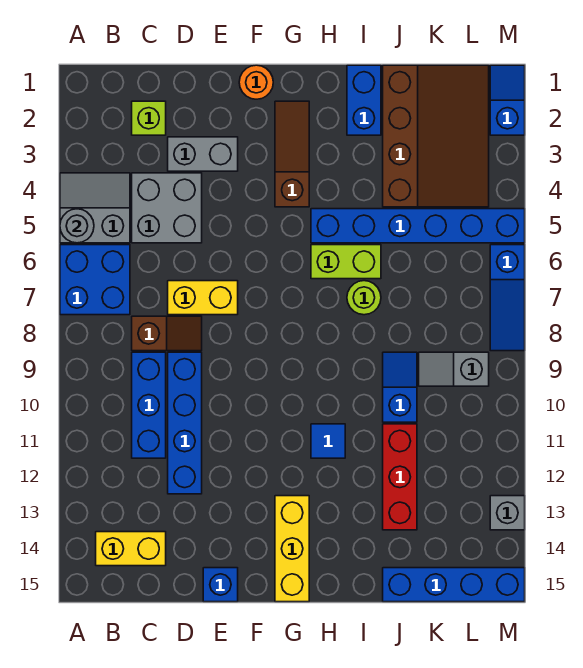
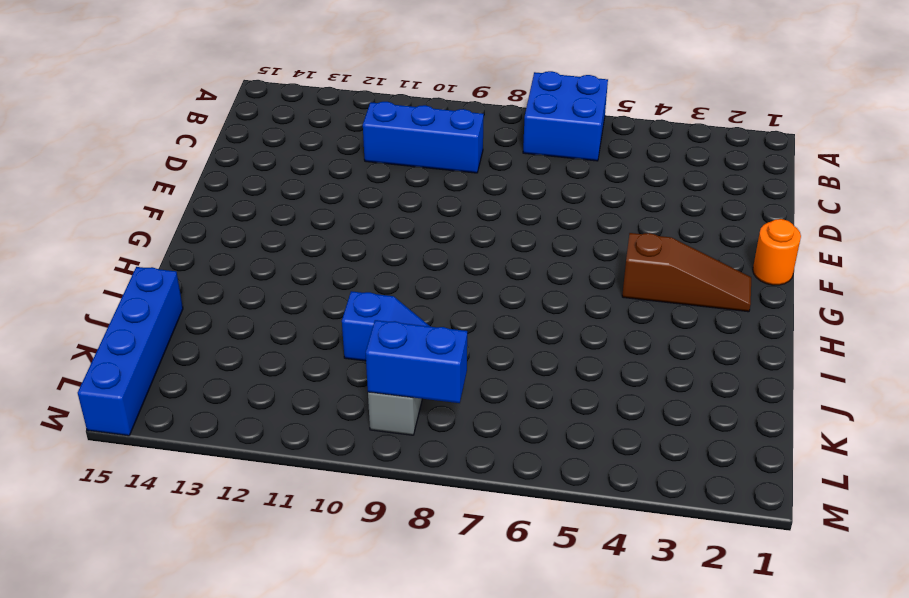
blue brick L8:L9 level 2 -> blue brick I1:I2 level 1
none -> grey slope A4:B5 level 1 top 5
none -> yellow brick B14:C14 level 1
none -> lime brick C2 level 1

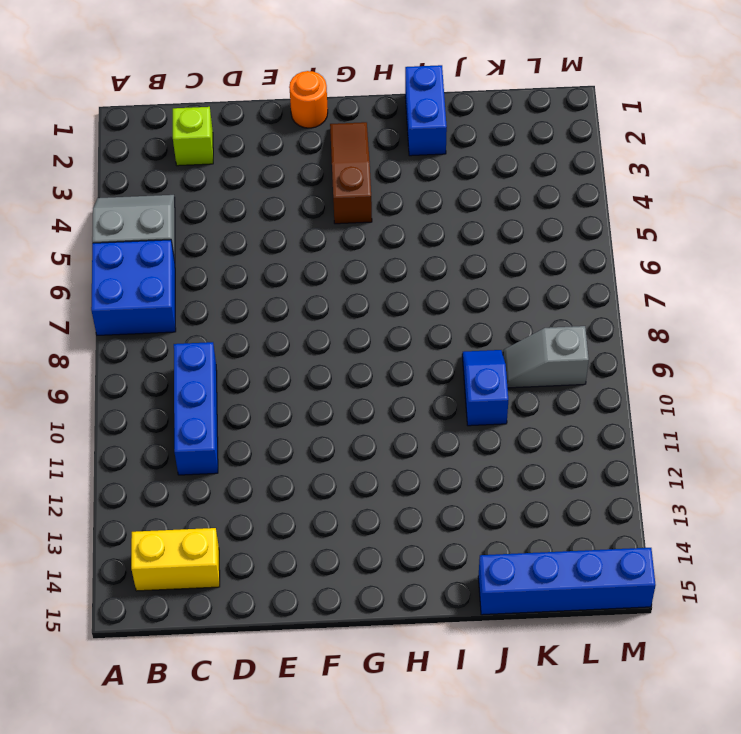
none -> grey brick C4:D5 level 1
none -> brown slope C8:D8 level 1 top C
none -> grey brick D3:E3 level 1

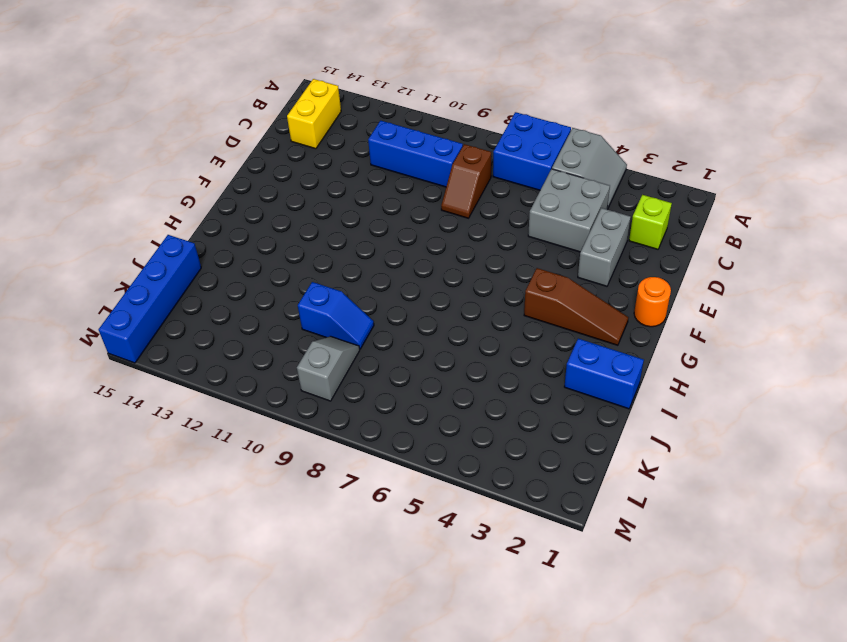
none -> yellow brick D7:E7 level 1
none -> blue brick D9:D12 level 1
none -> blue brick E15 level 1

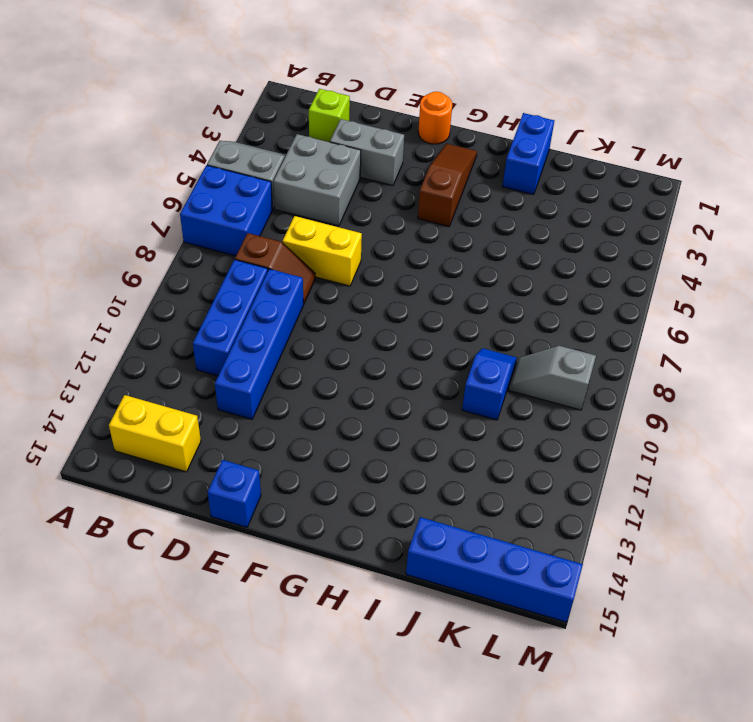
none -> yellow brick G13:G15 level 1
none -> blue brick H5:M5 level 1
none -> lime brick H6:I6 level 1

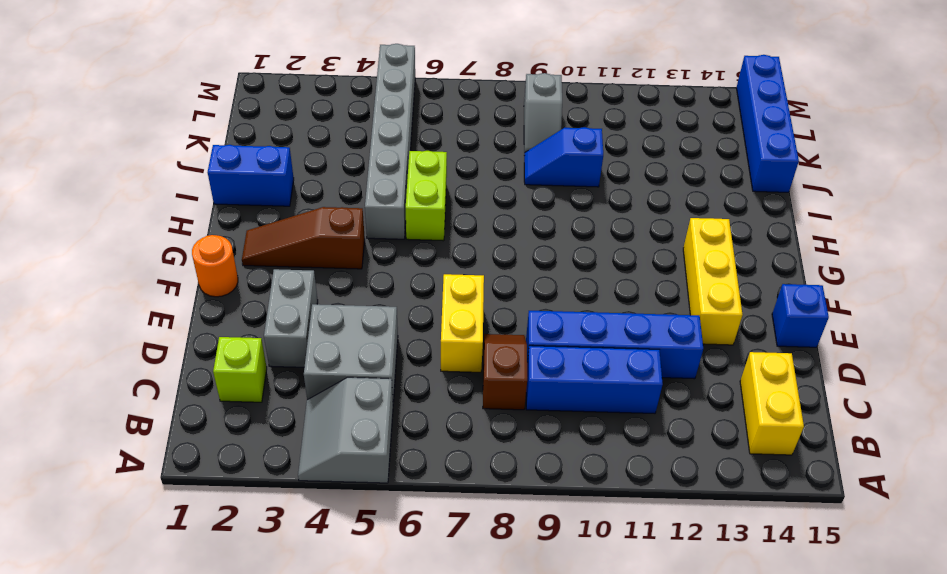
yellow brick E13:G13 level 1 -> yellow brick G13:G15 level 1
grey brick H5:M5 level 1 -> blue brick H5:M5 level 1
none -> blue brick A6:B7 level 1
none -> blue tile H11 level 1
none -> lime round brick I7 level 1

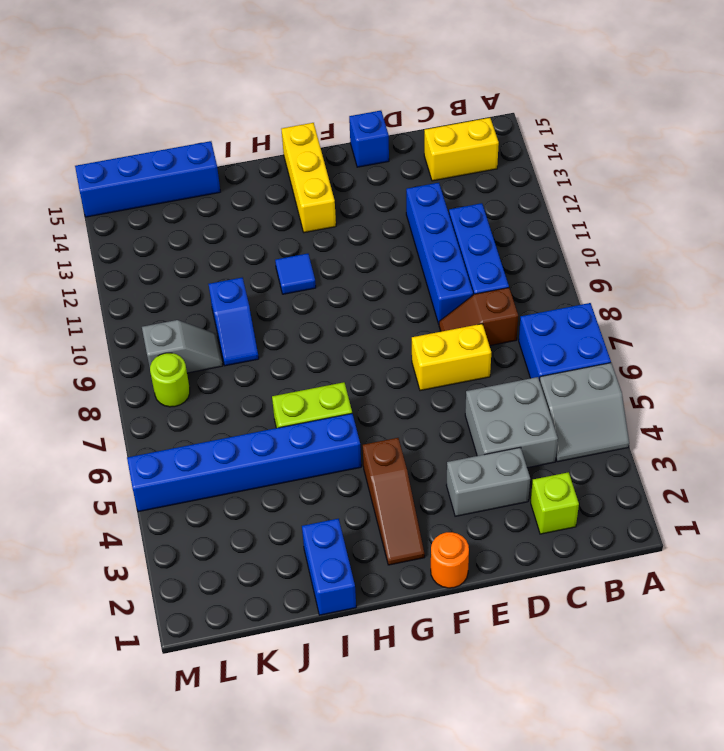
lime round brick L8 level 1 -> lime round brick I7 level 1
none -> brown slope J1:L4 level 1 top J
none -> red brick J11:J13 level 1
none -> blue slope M1:M2 level 1 top 2

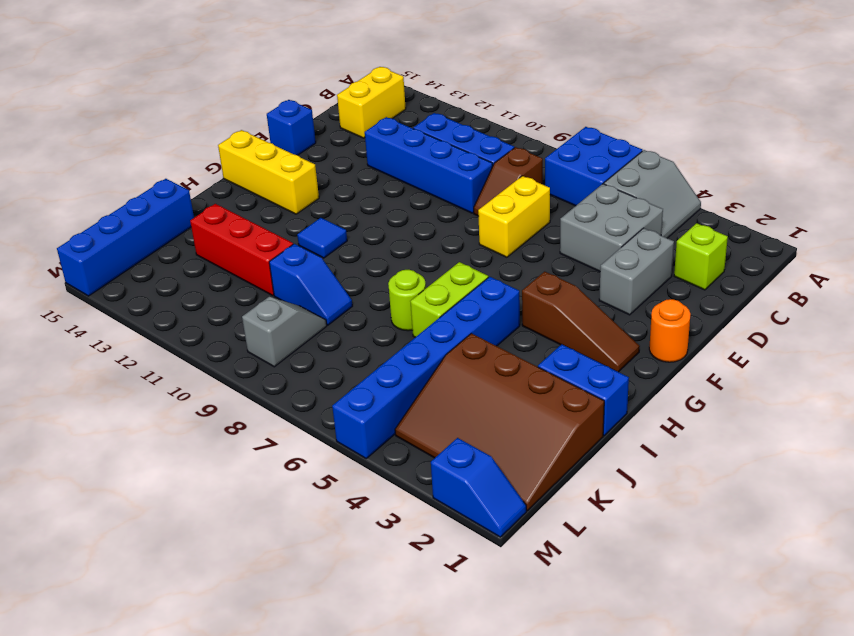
none -> blue slope M6:M8 level 1 top 6
none -> grey brick M13 level 1
none -> grey round brick A5 level 2

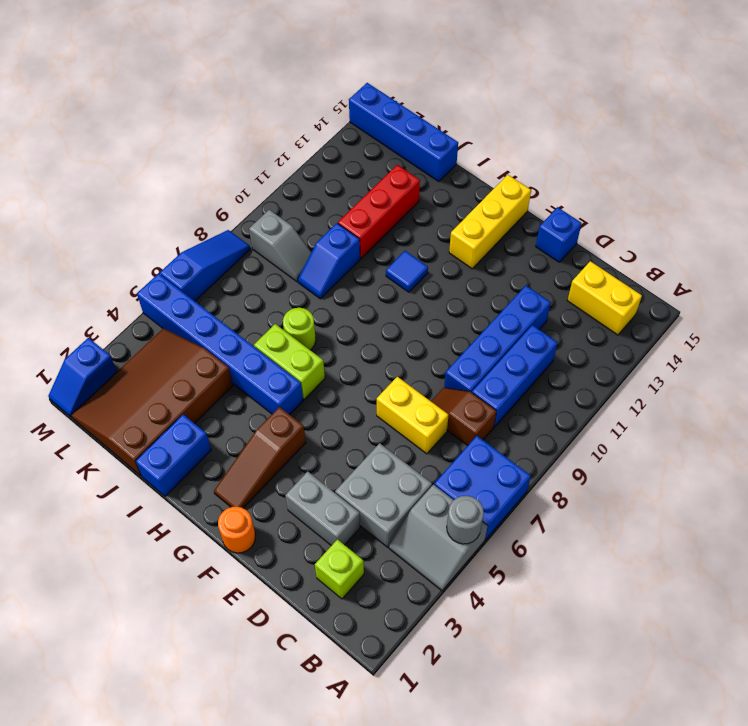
none -> grey brick M13 level 1

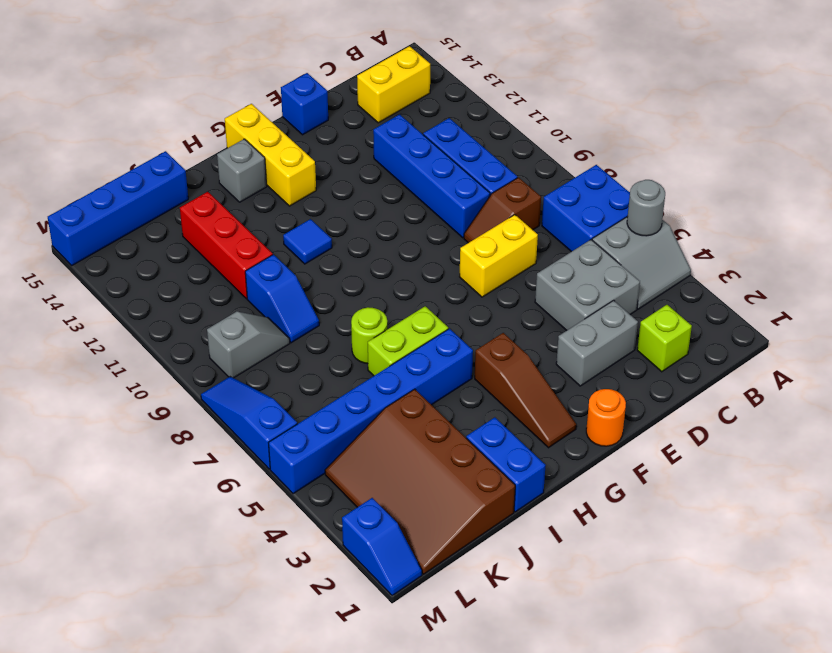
grey brick H14 level 1 -> grey brick M13 level 1

